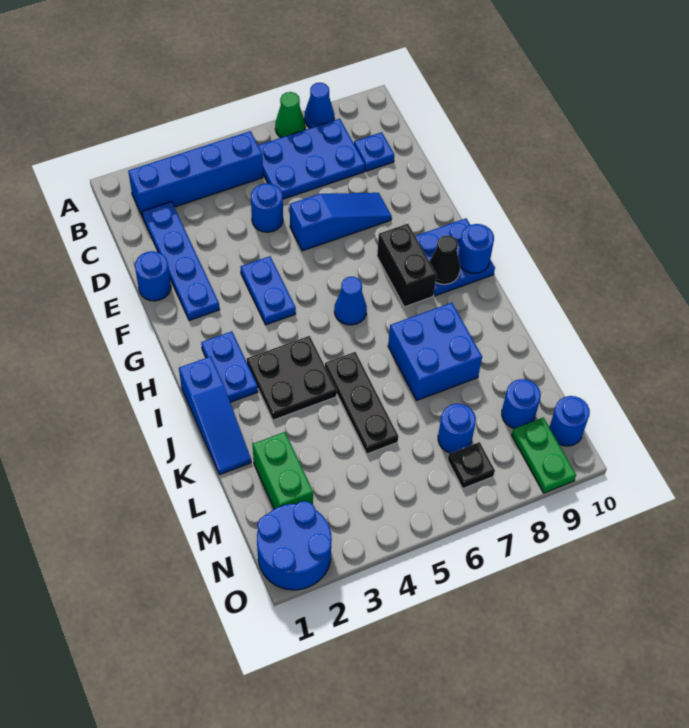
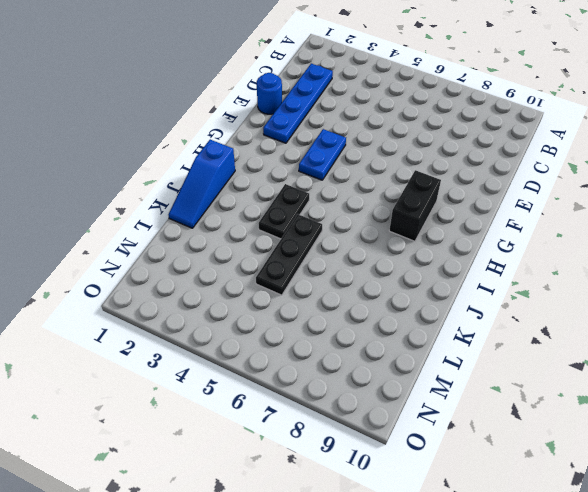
black plate I4:J4 level 1 -> black plate I3:J4 level 1
none -> green cone A7 level 1
none -> blue cone A8 level 1
none -> blue brick B2:B5 level 1

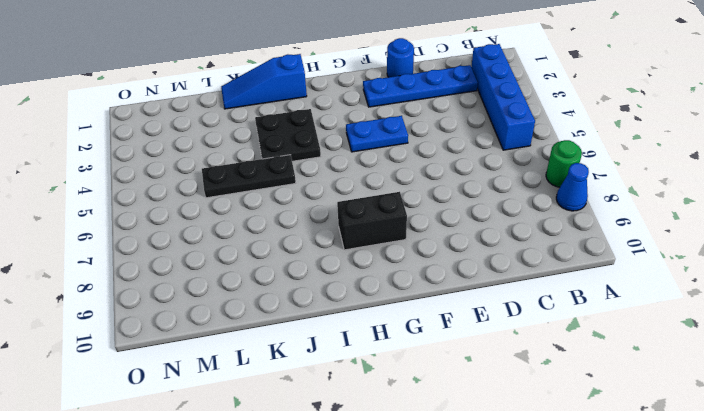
green round brick A7 level 1 -> green cone A7 level 1
none -> blue plate B6:C8 level 1
none -> blue plate C9 level 1
none -> blue round brick D5 level 1

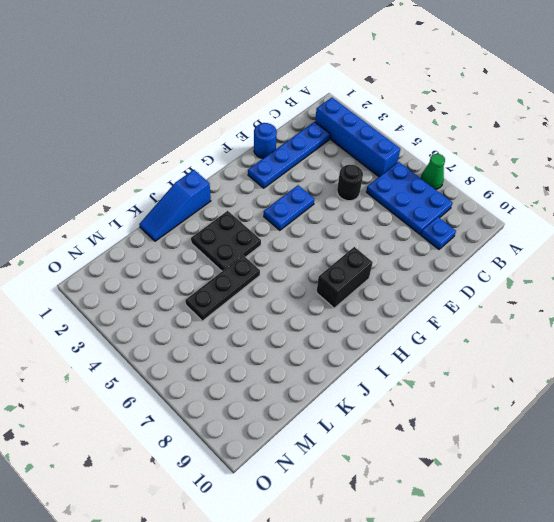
black round brick D5 level 1 -> blue round brick D5 level 1
none -> blue cone A8 level 1
none -> blue slope E6:E8 level 1 top 6
none -> blue plate G9:H10 level 1

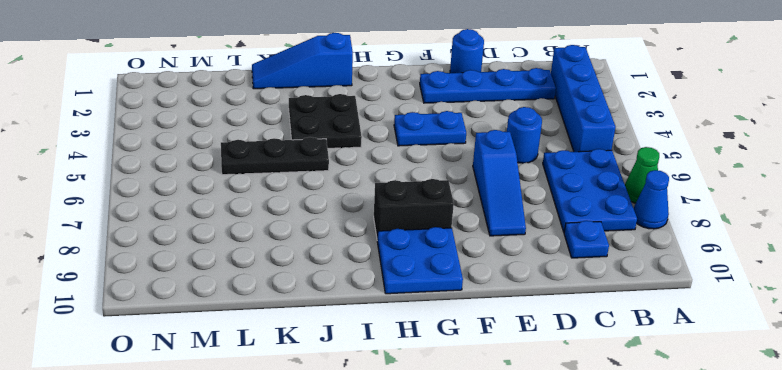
none -> blue plate H2:I2 level 1
none -> blue cone H6 level 1
none -> blue brick J7:K8 level 1

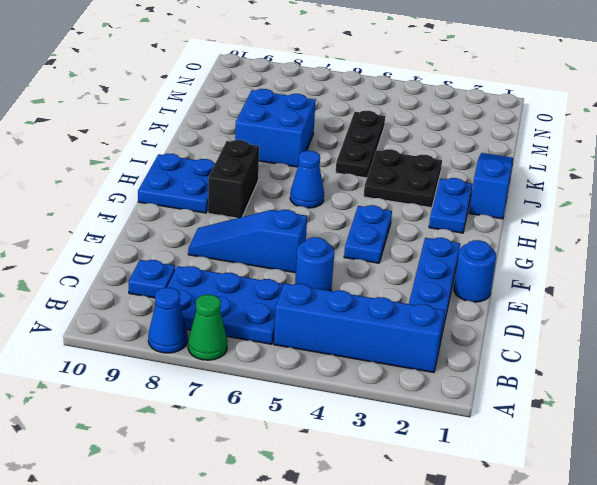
none -> green brick L2:M2 level 1
none -> blue round brick M7 level 1
none -> blue round brick M9 level 1

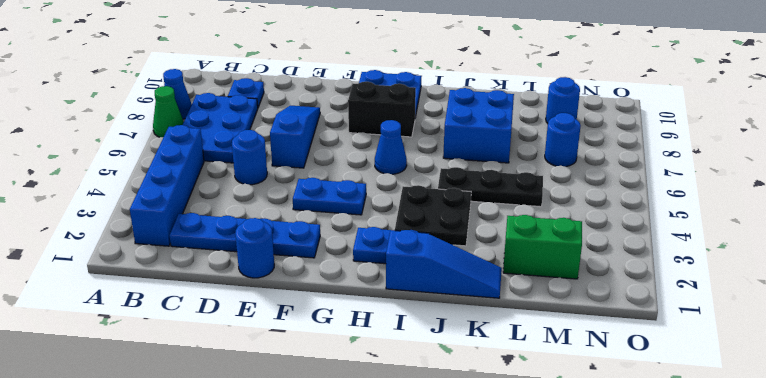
none -> blue round brick N1:O2 level 1
none -> black plate N7 level 1
none -> green plate N9:O9 level 1

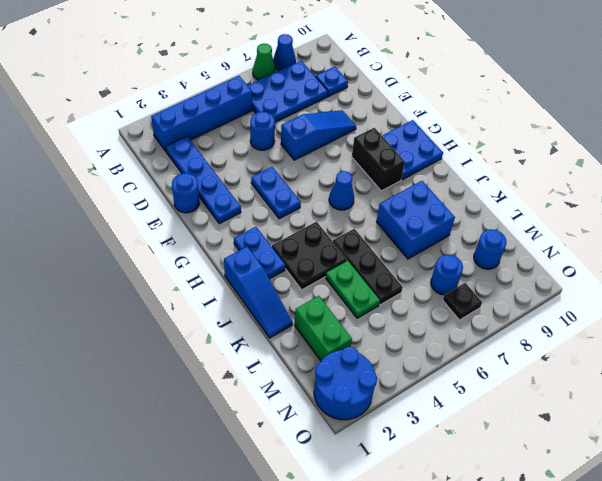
green plate K4:L4 level 1 -> green plate N9:O9 level 1
none -> blue round brick N10 level 1
none -> black cone H9 level 2
none -> blue round brick H10 level 2

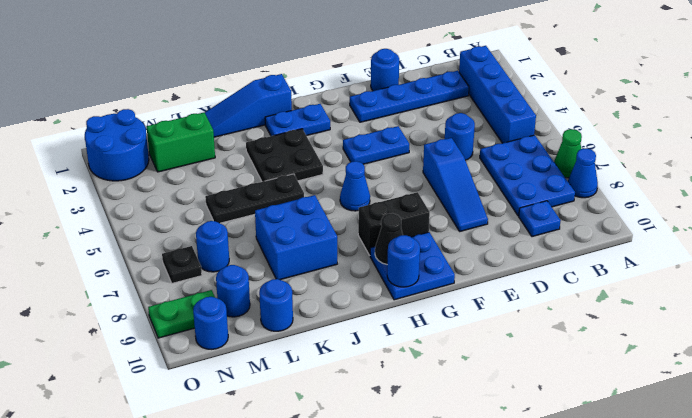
blue round brick L10 level 1 -> none

